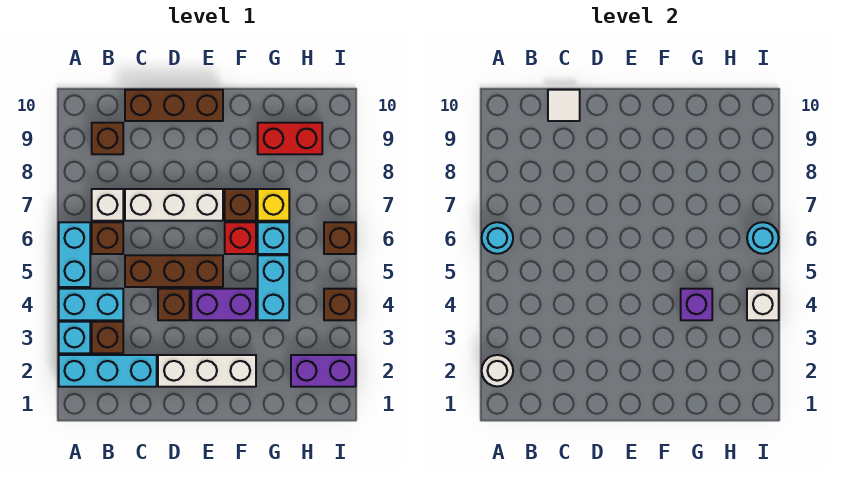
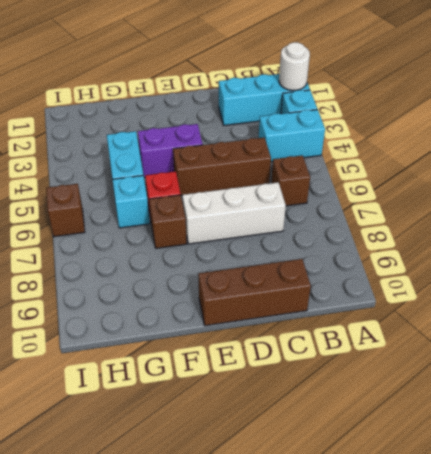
none -> cyan brick A5:A6 level 1
none -> brown brick B3 level 1
none -> white brick B7 level 1

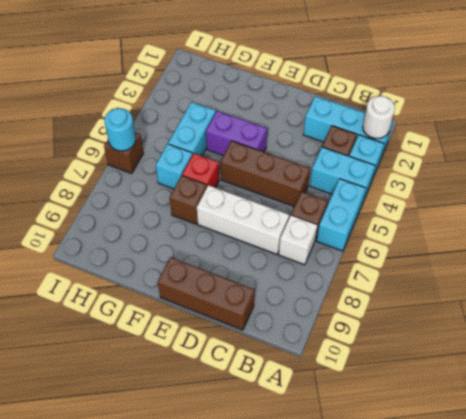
none -> brown brick B9 level 1
none -> white brick D2:F2 level 1
none -> brown brick D4 level 1

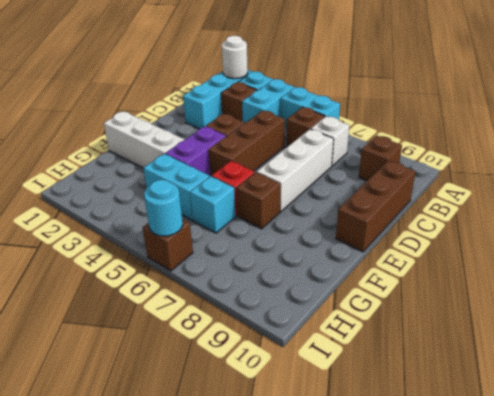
white brick F1:F3 level 1 -> white brick D2:F2 level 1
none -> yellow brick G7 level 1
none -> red brick G9:H9 level 1
none -> purple brick H2:I2 level 1

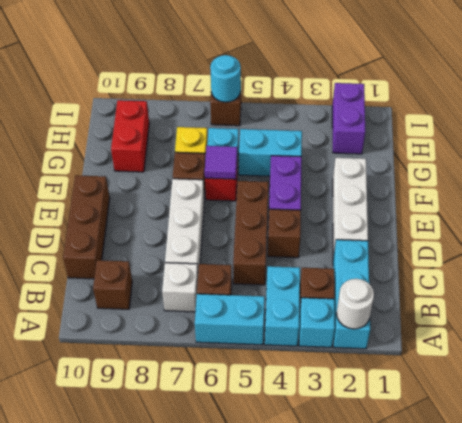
purple tile F6 level 2 -> none
none -> brown brick I4 level 1
none -> cyan round brick A6 level 2
none -> white tile C10 level 2

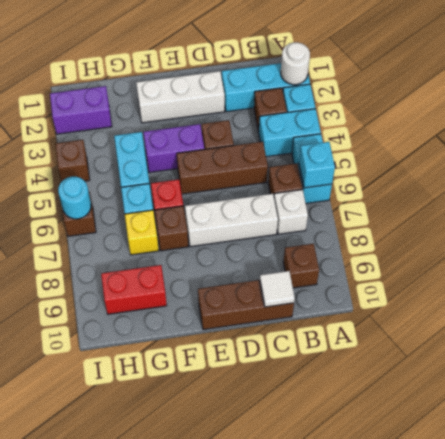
cyan brick A6 level 2 -> cyan round brick A6 level 2
none -> purple brick G4 level 2
none -> white brick I4 level 2

